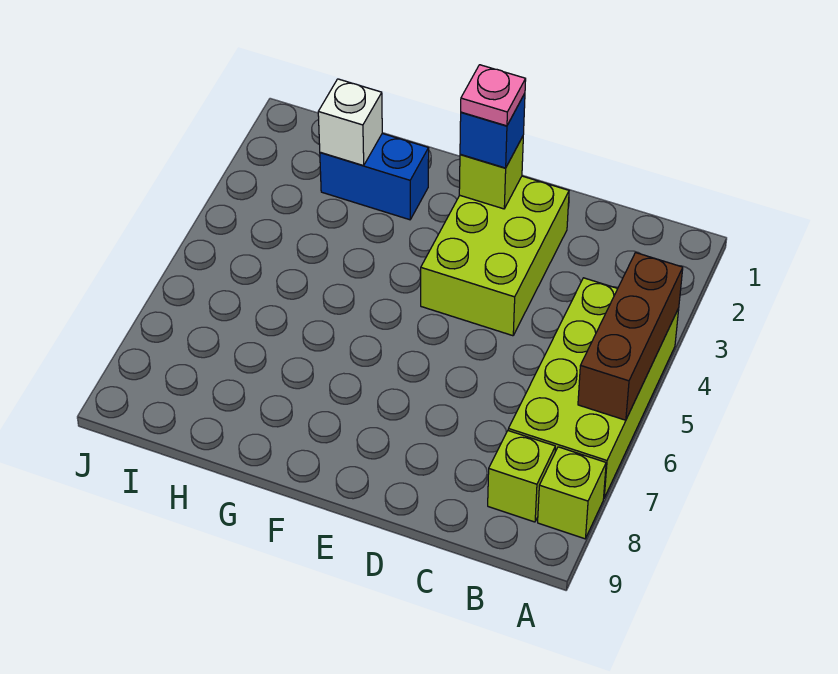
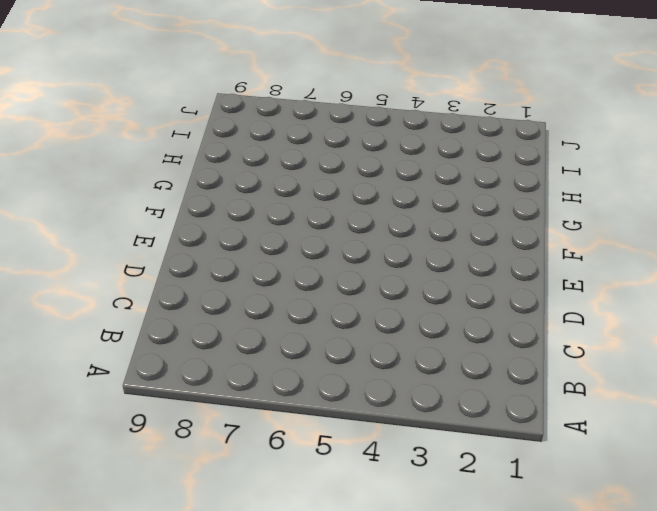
none -> lime brick A4:B7 level 1
none -> lime brick A8 level 1

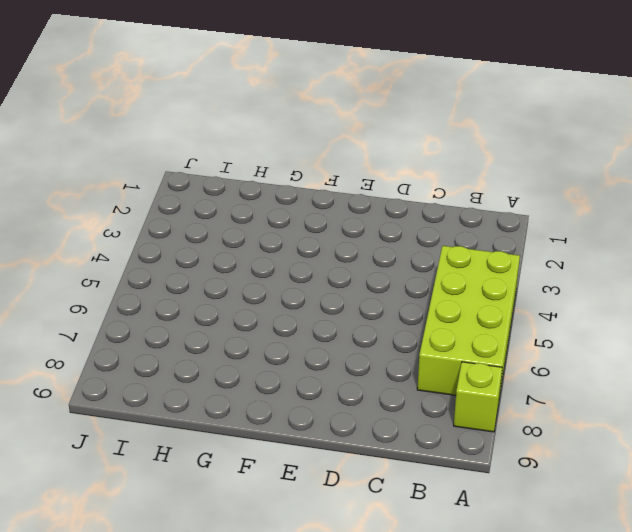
none -> lime brick B8 level 1
none -> lime brick D2:E4 level 1

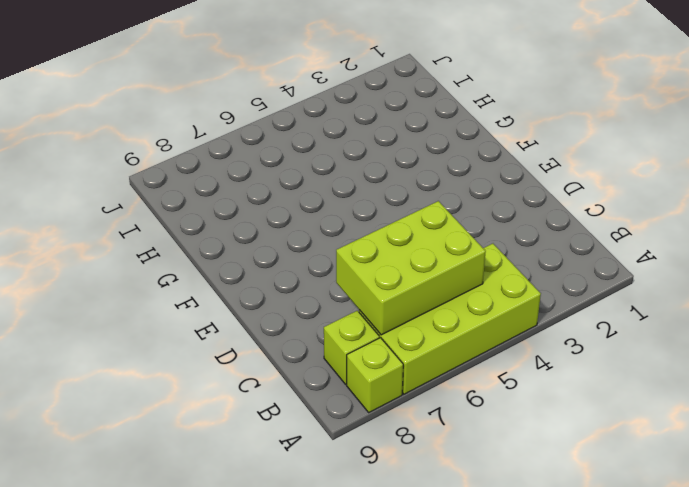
lime brick B5:C7 level 2 -> lime brick D2:E4 level 1
none -> blue brick G2:H2 level 1
none -> brown brick A4:A6 level 2

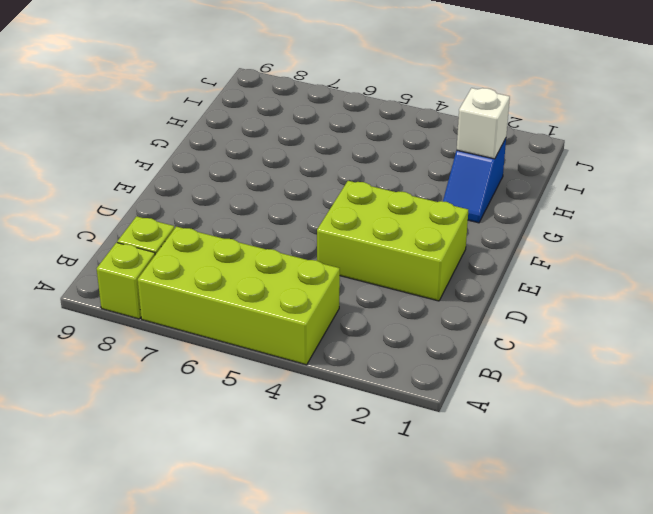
blue slope G2:H2 level 1 top H -> blue brick G2:H2 level 1
none -> brown brick A4:A6 level 2
none -> lime brick E2 level 2

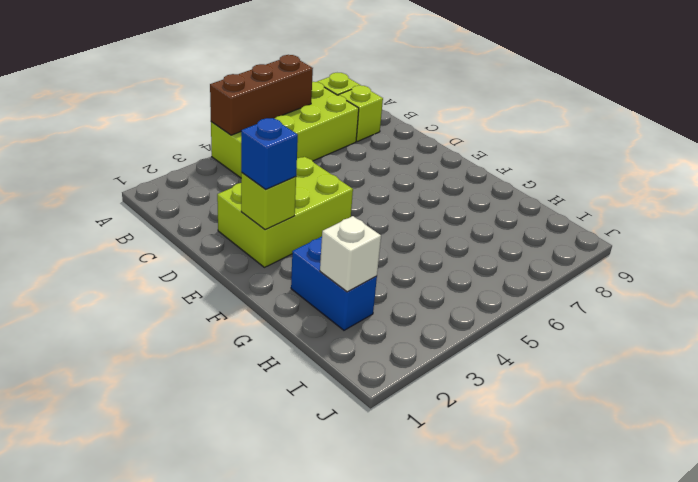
none -> pink plate E2 level 4

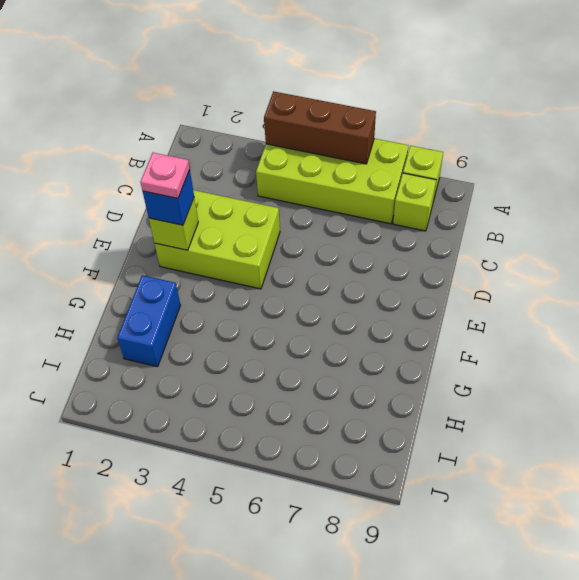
none -> white brick H2 level 2

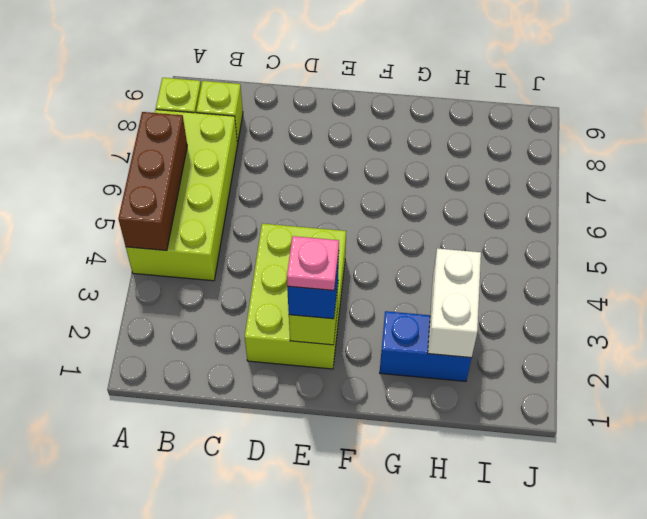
white brick H2:H3 level 2 -> white brick H2 level 2

